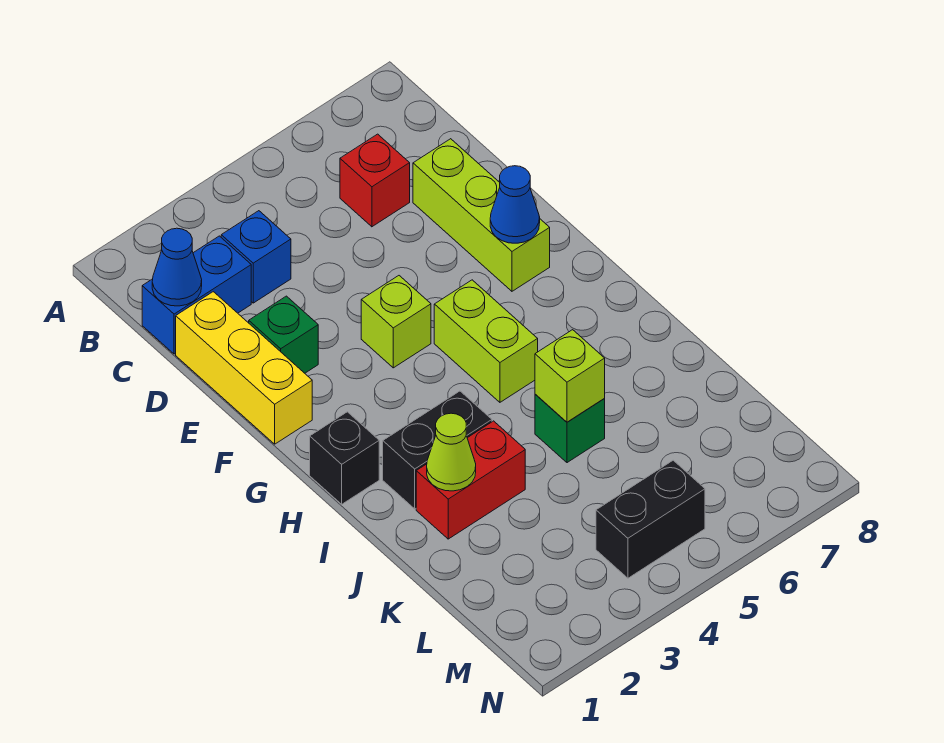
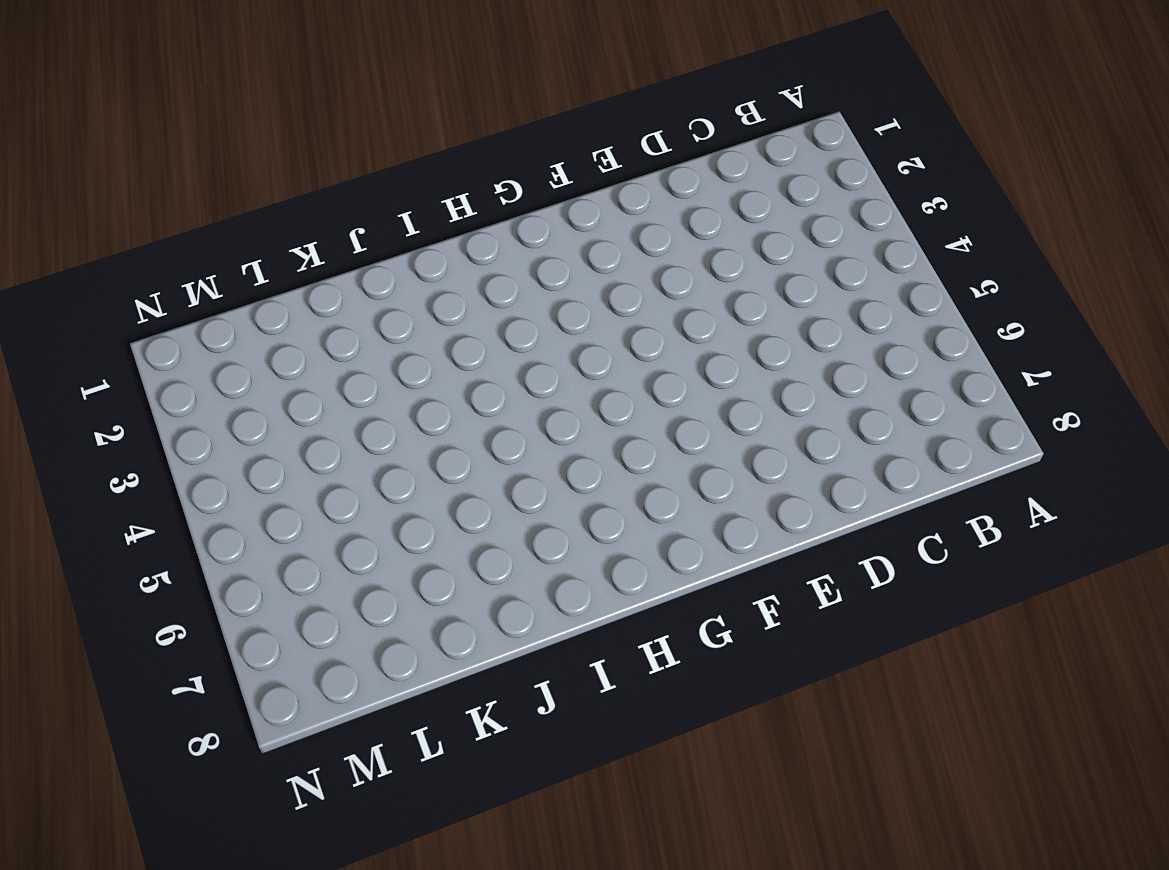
none -> blue brick C1:C2 level 1
none -> blue brick C3 level 1
none -> red brick C6 level 1

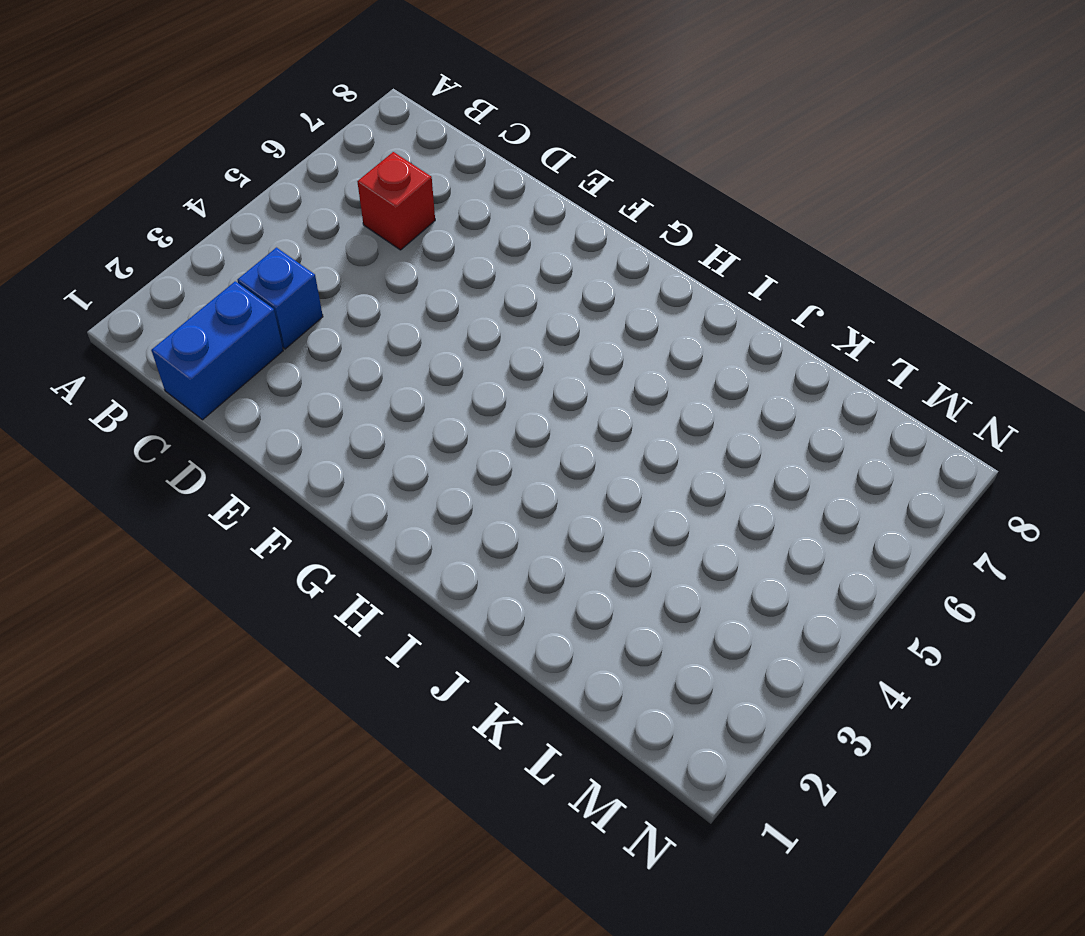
none -> yellow brick D1:F1 level 1
none -> lime brick D7:F7 level 1
none -> green brick E2 level 1

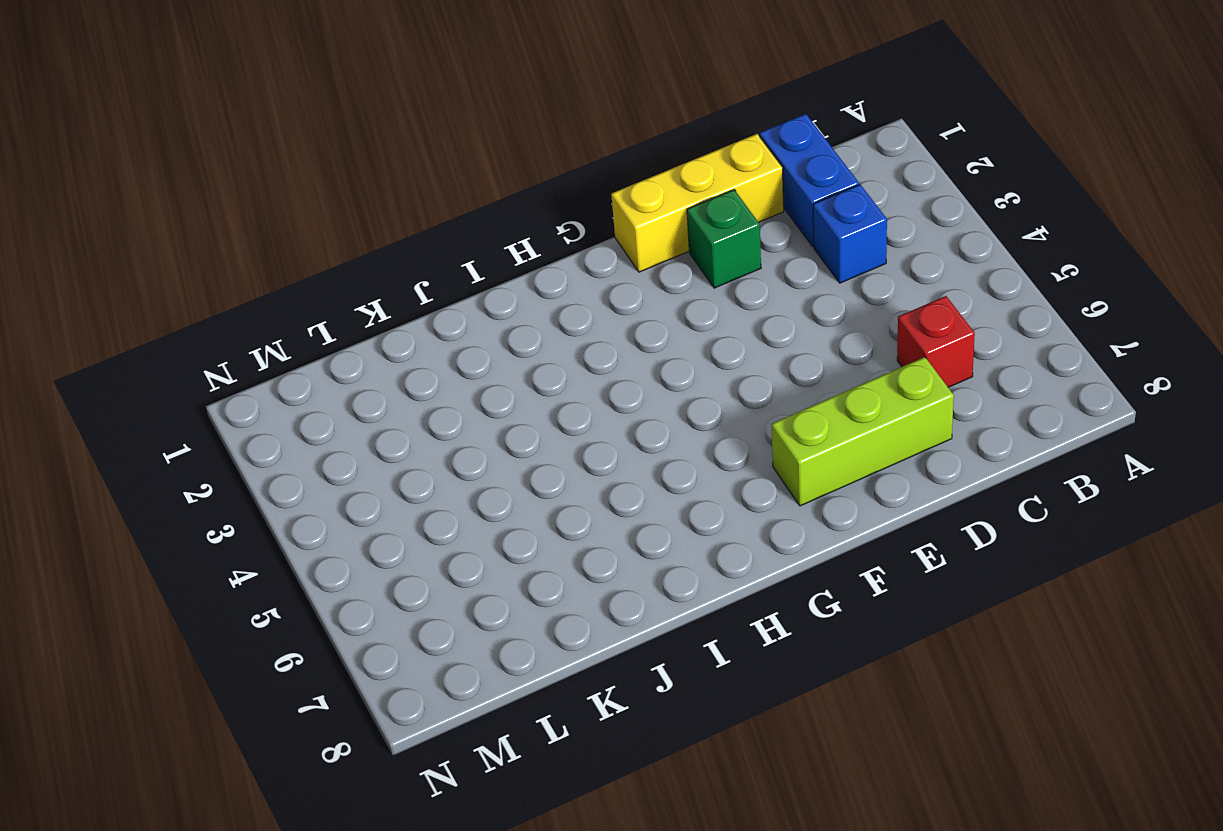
none -> lime brick F4 level 1
none -> lime brick G5:H5 level 1
none -> black brick H1 level 1

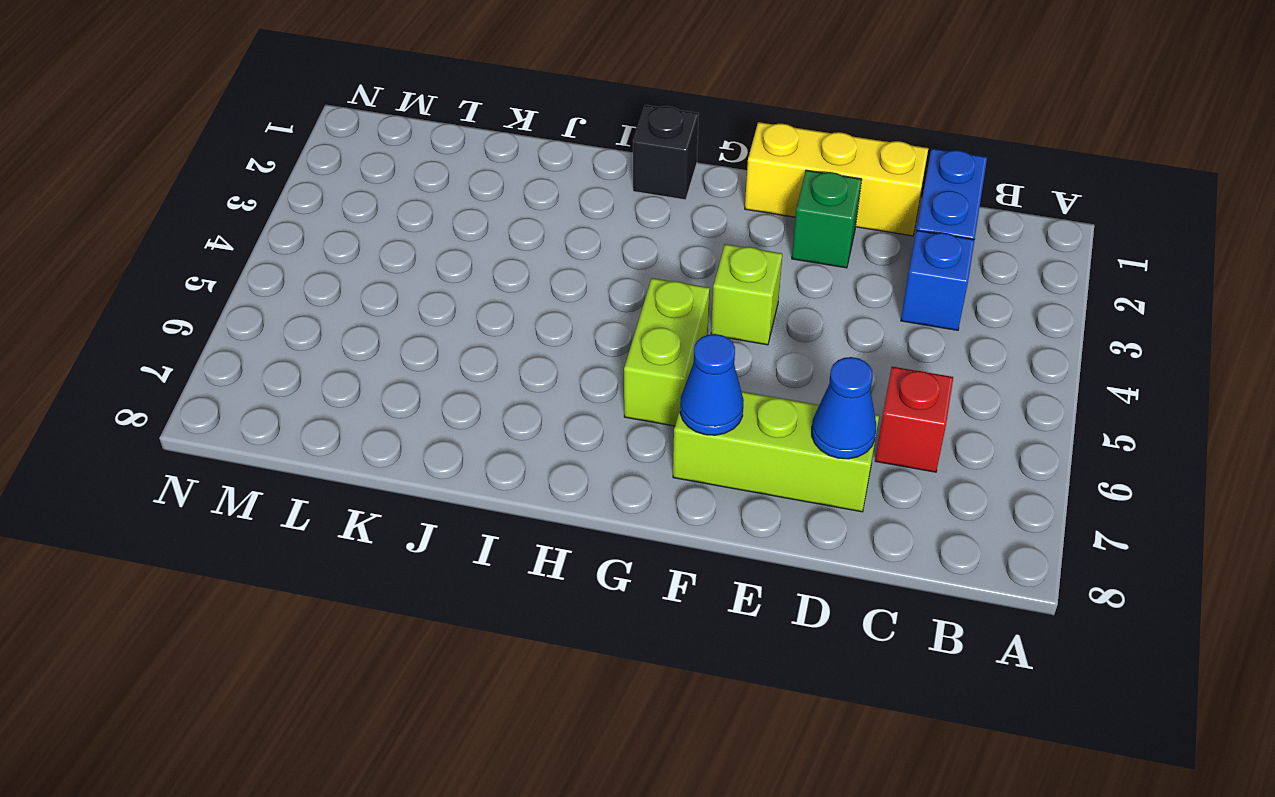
blue cone D7 level 2 -> blue cone C1 level 2
lime brick G5:G6 level 1 -> lime brick G5:H5 level 1
none -> black brick I2:I3 level 1
none -> red brick J2:J3 level 1
none -> green brick J5 level 1

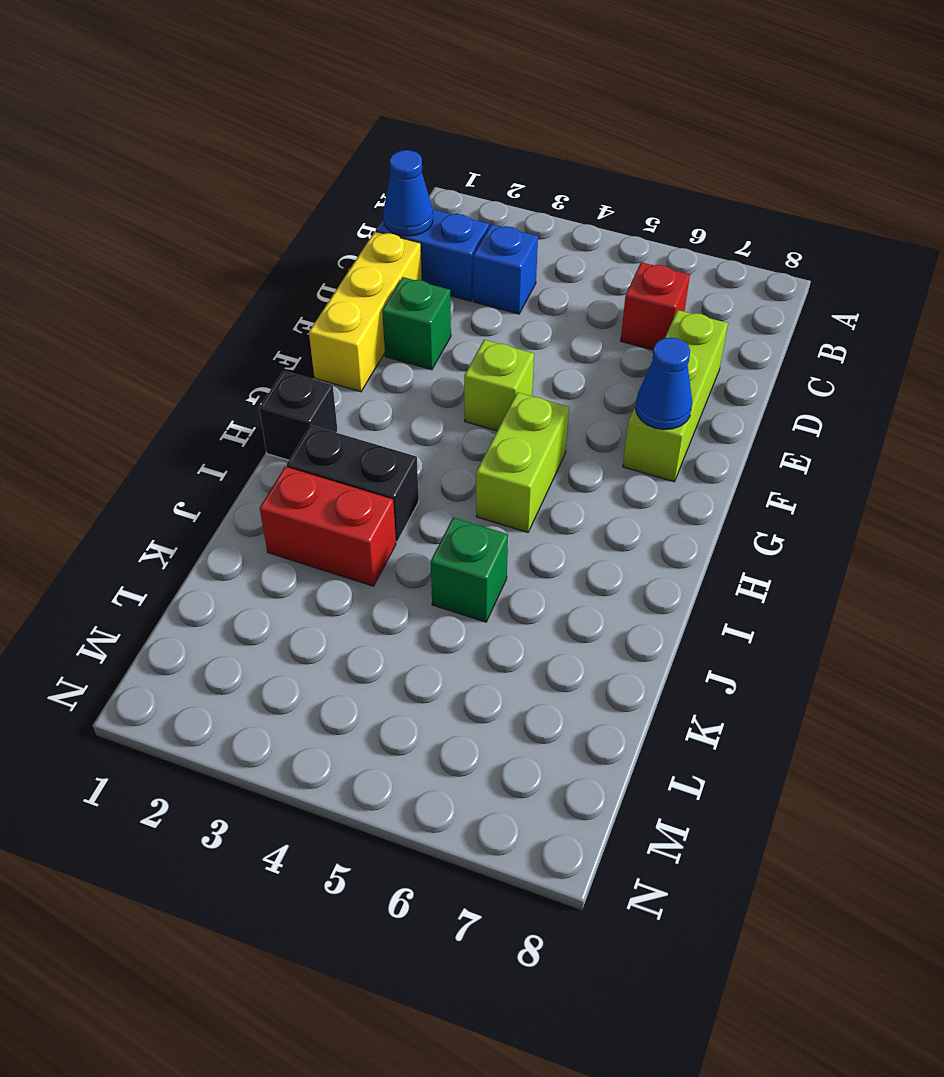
none -> black brick M4:M5 level 1
none -> lime cone J2 level 2
none -> lime brick J5 level 2

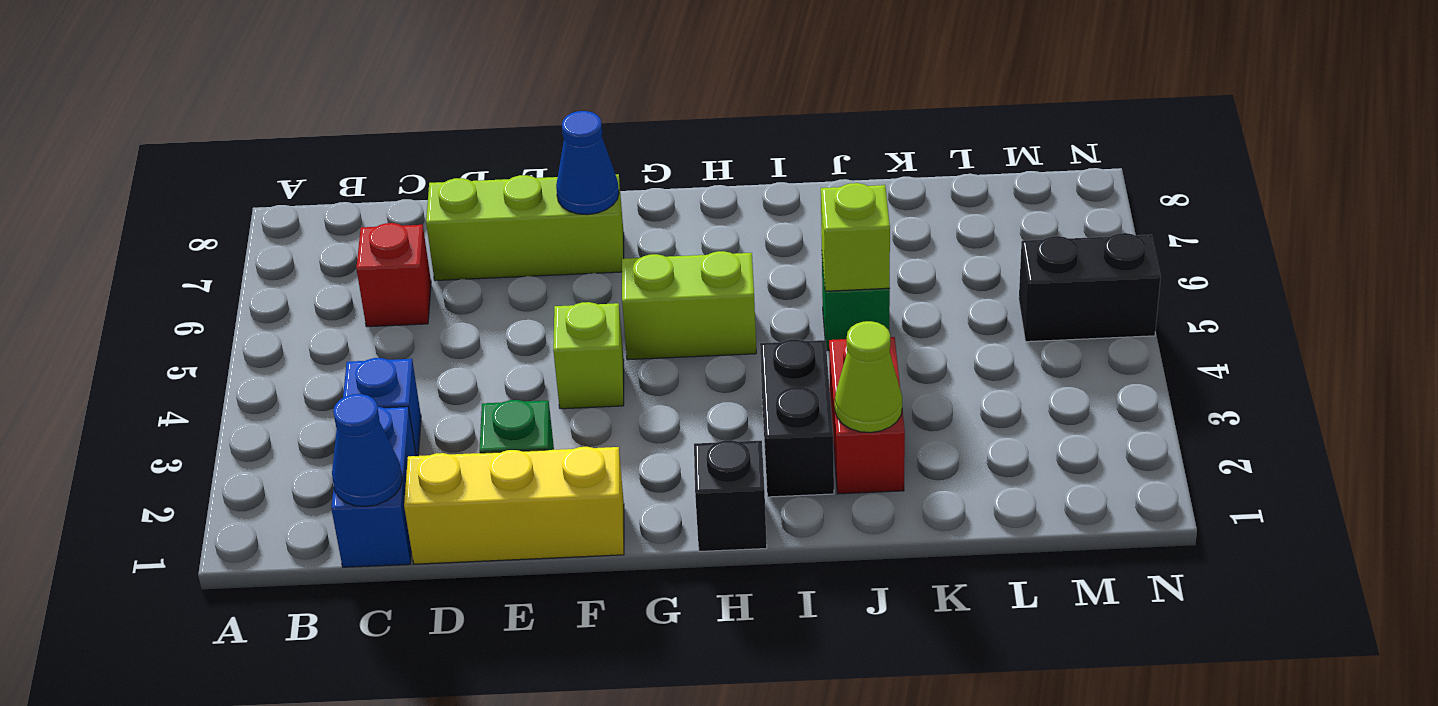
black brick M5:N5 level 1 -> black brick M4:M5 level 1

